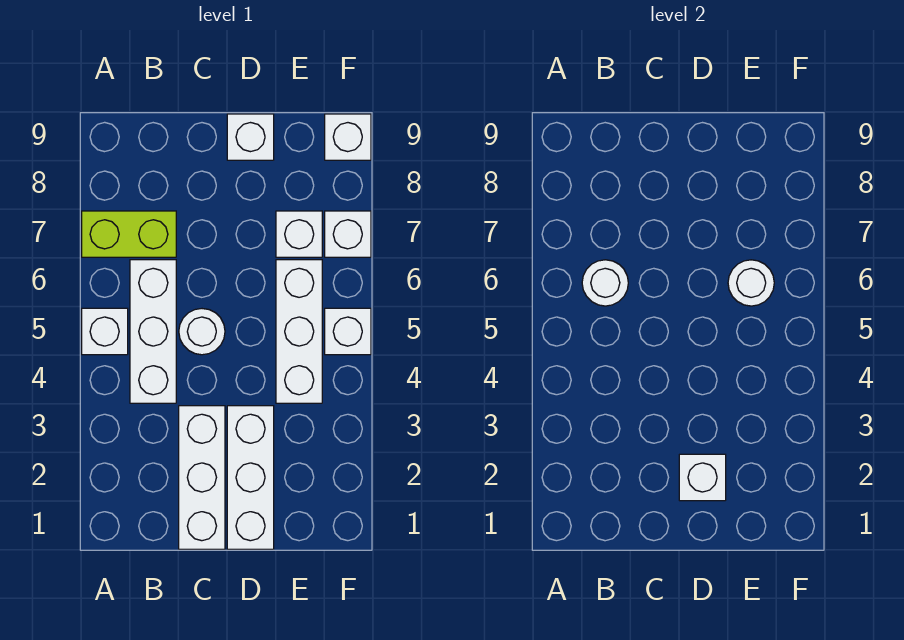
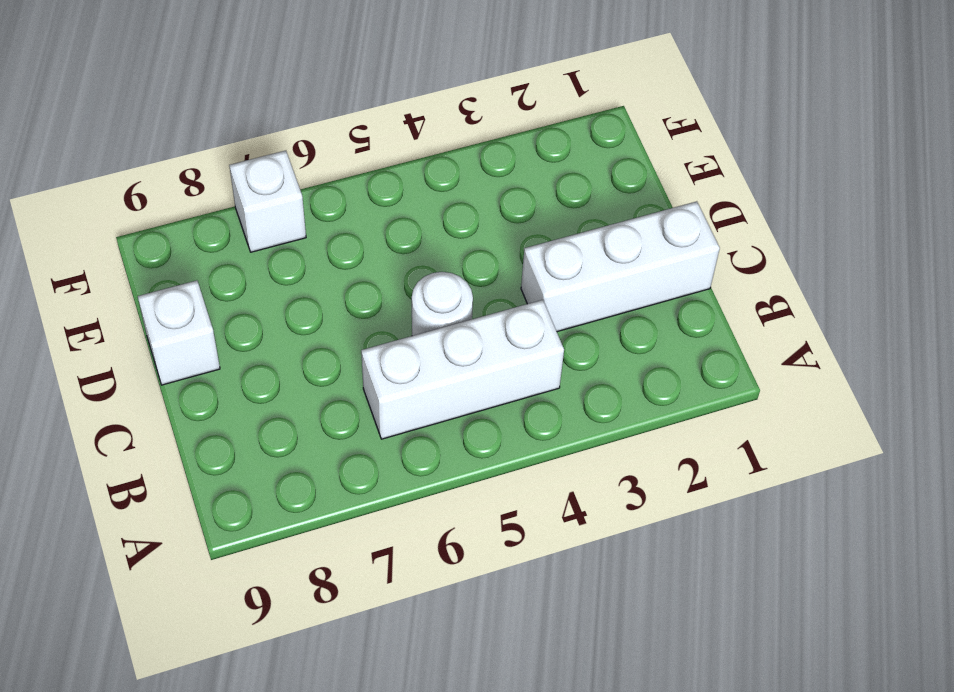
none -> white brick A5 level 1
none -> lime brick A7:B7 level 1
none -> white brick D1:D3 level 1

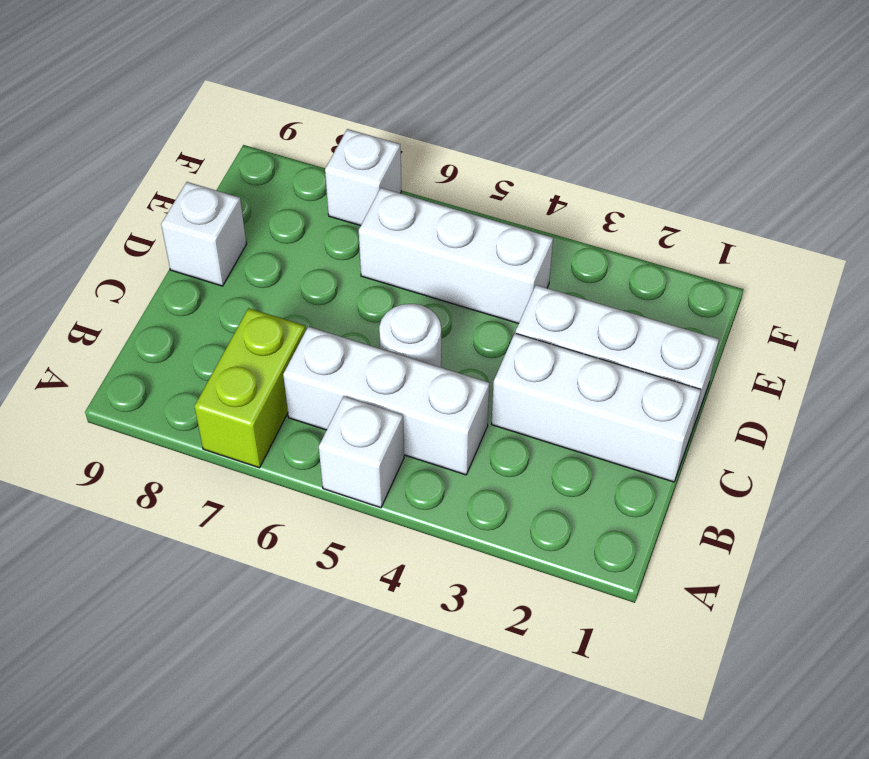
none -> white brick E7 level 1
none -> white brick F5 level 1
none -> white brick F9 level 1

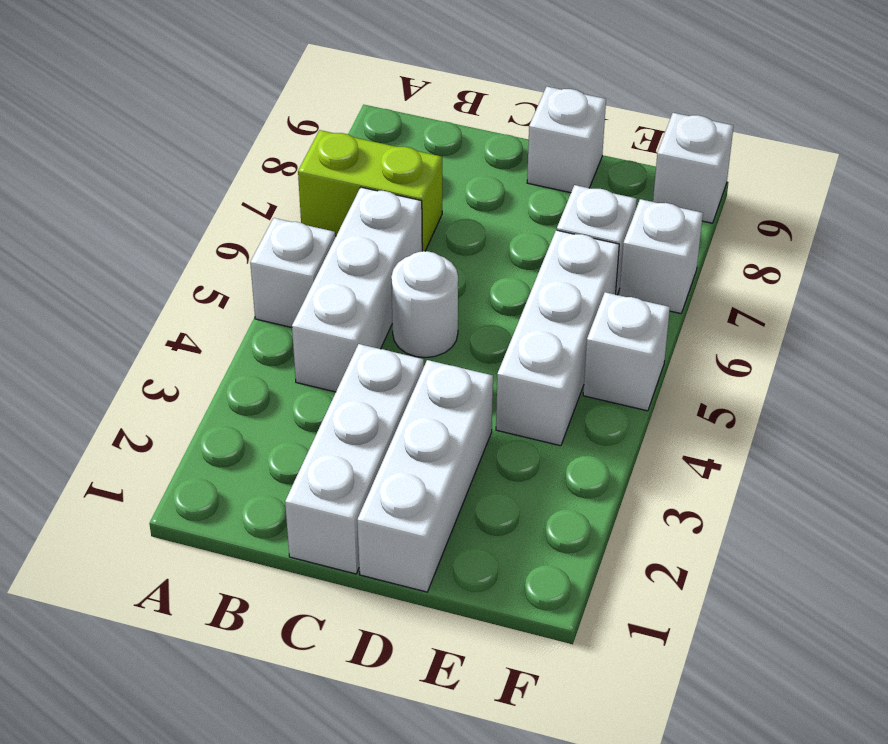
none -> white round brick B6 level 2
none -> white brick D2 level 2
none -> white round brick E6 level 2

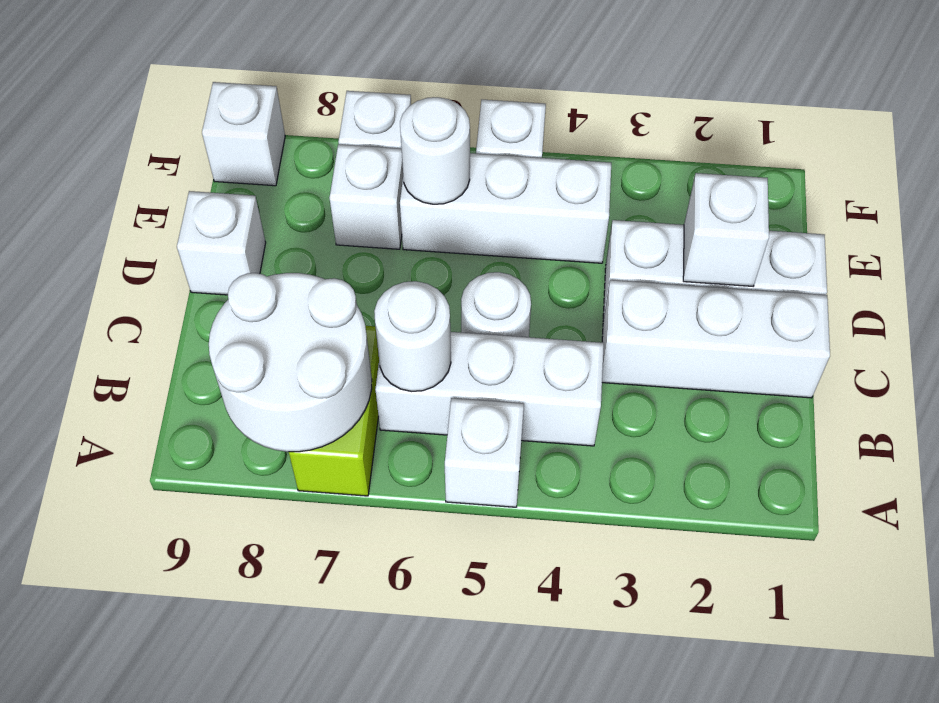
white round brick A7:B8 level 2 -> none

